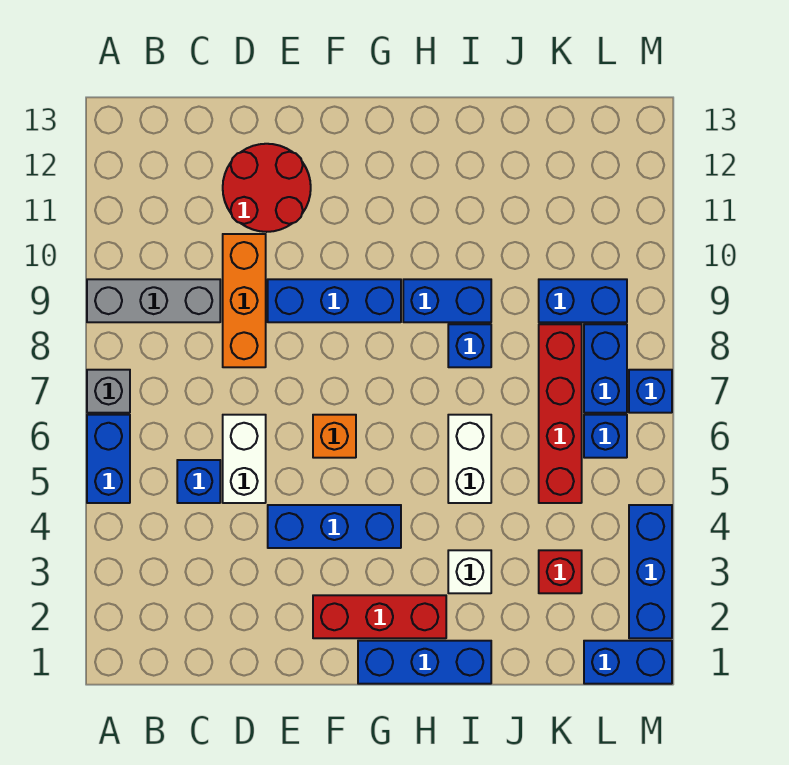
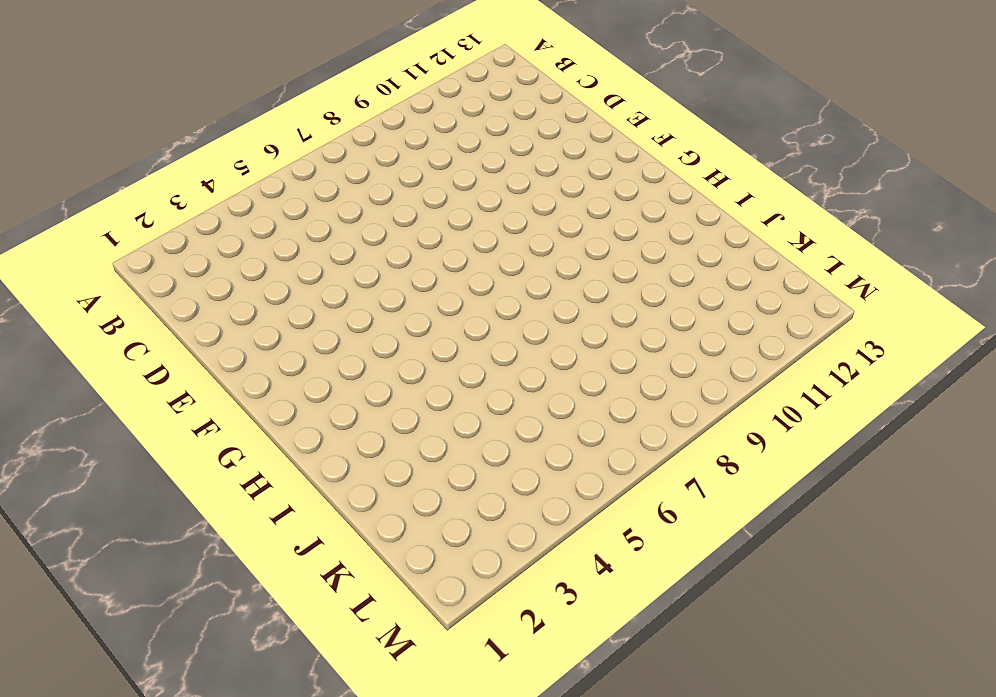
none -> blue brick A5:A6 level 1
none -> grey brick A7 level 1
none -> grey brick A9:C9 level 1

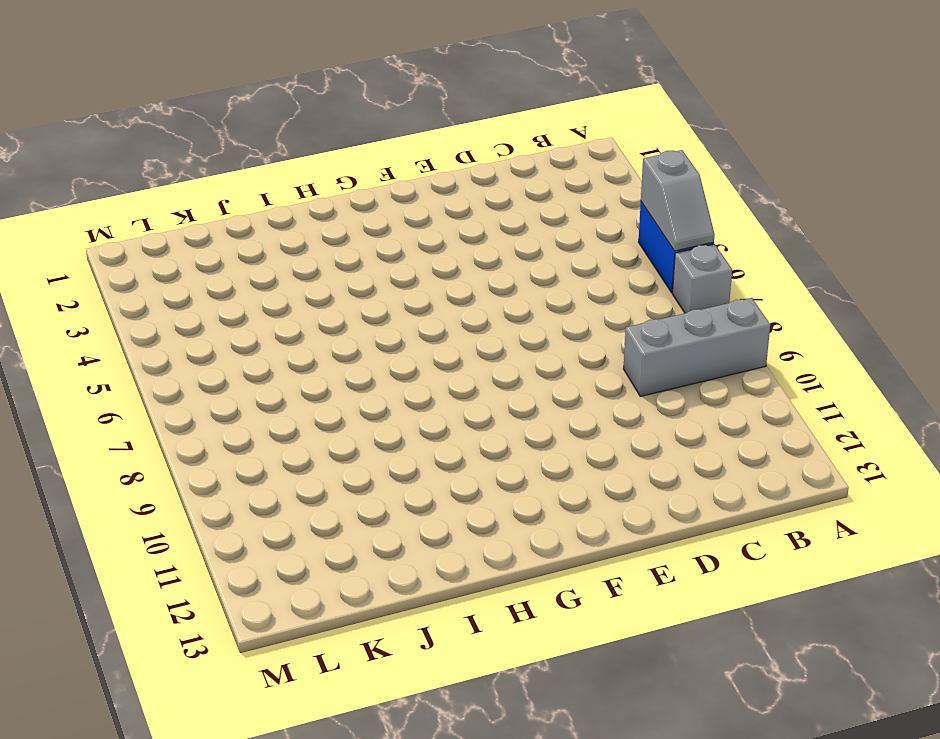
grey slope A5:A6 level 2 top 5 -> none
none -> blue brick C5 level 1
none -> white brick D5:D6 level 1
none -> orange brick D8:D10 level 1

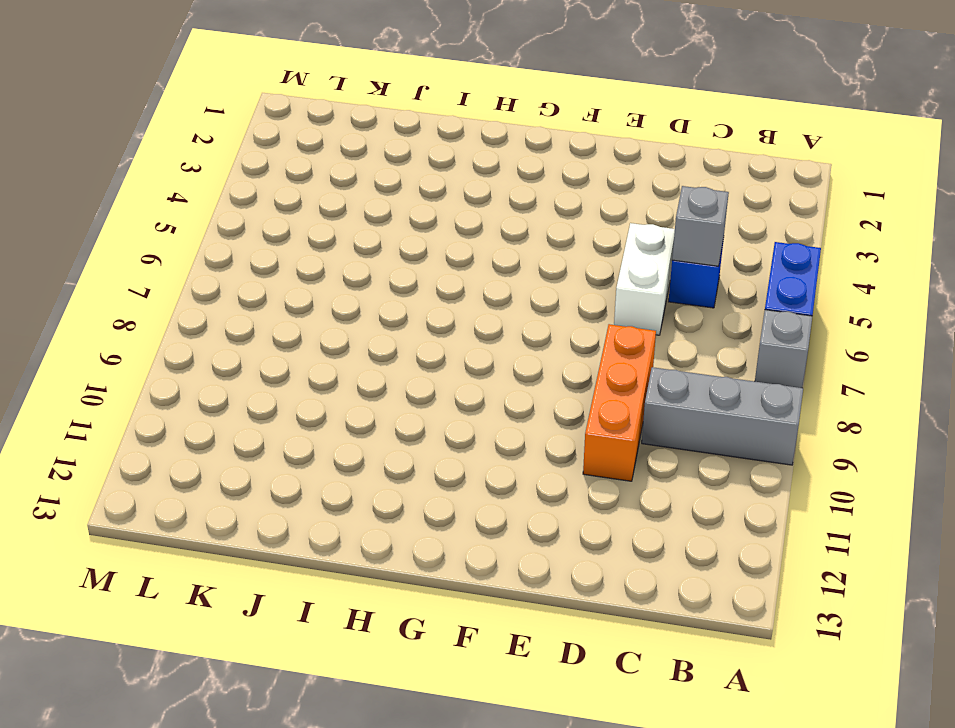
grey brick C5 level 2 -> none
none -> red round brick D11:E12 level 1
none -> blue brick E4:G4 level 1
none -> blue brick E9:G9 level 1

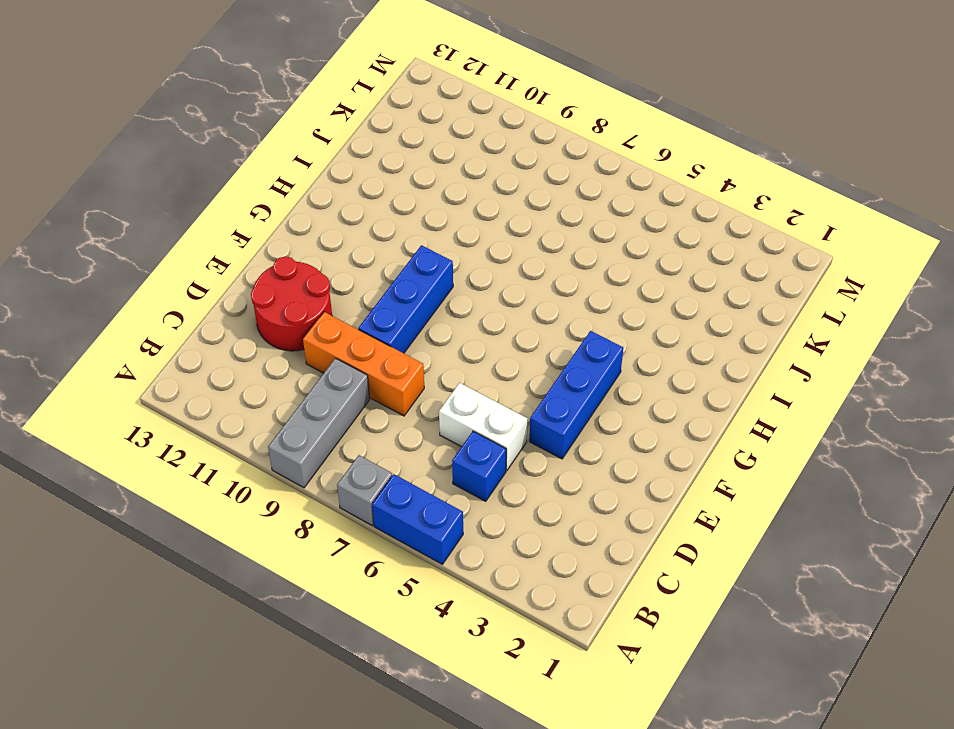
none -> red brick F2:H2 level 1
none -> orange brick F6 level 1
none -> blue brick G1:I1 level 1

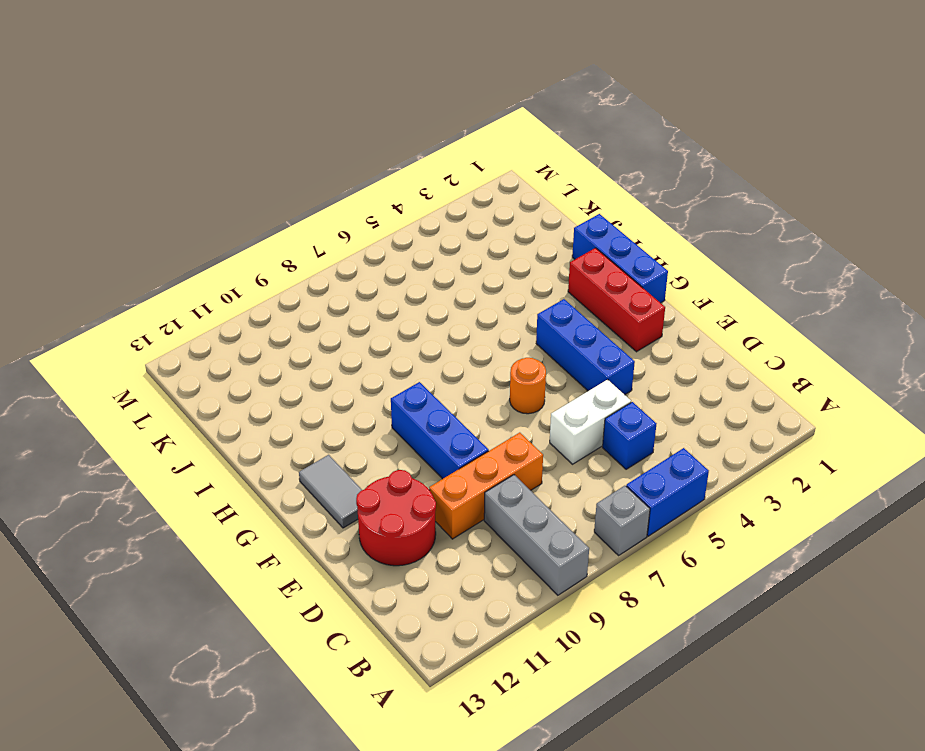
orange round brick F6 level 1 -> orange brick F6 level 1
grey tile F12:G12 level 1 -> none
none -> blue brick H9:I9 level 1
none -> white brick I3 level 1
none -> white brick I5:I6 level 1

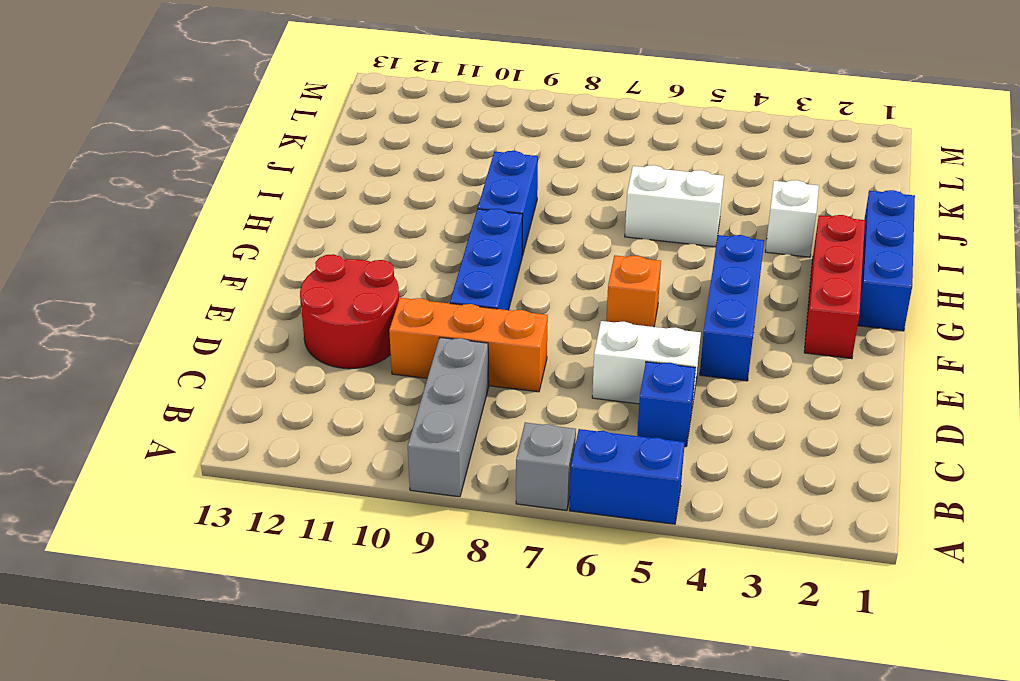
none -> blue brick I8 level 1
none -> red brick K3 level 1
none -> red brick K5:K8 level 1

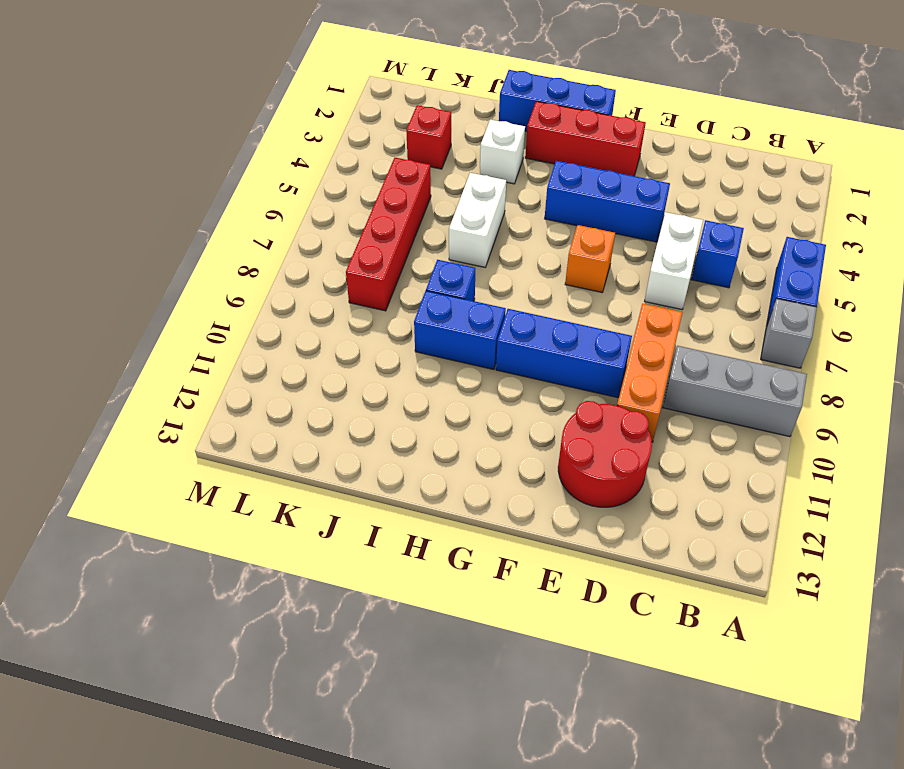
none -> blue brick K9:L9 level 1
none -> blue brick L1:M1 level 1
none -> blue brick L6 level 1

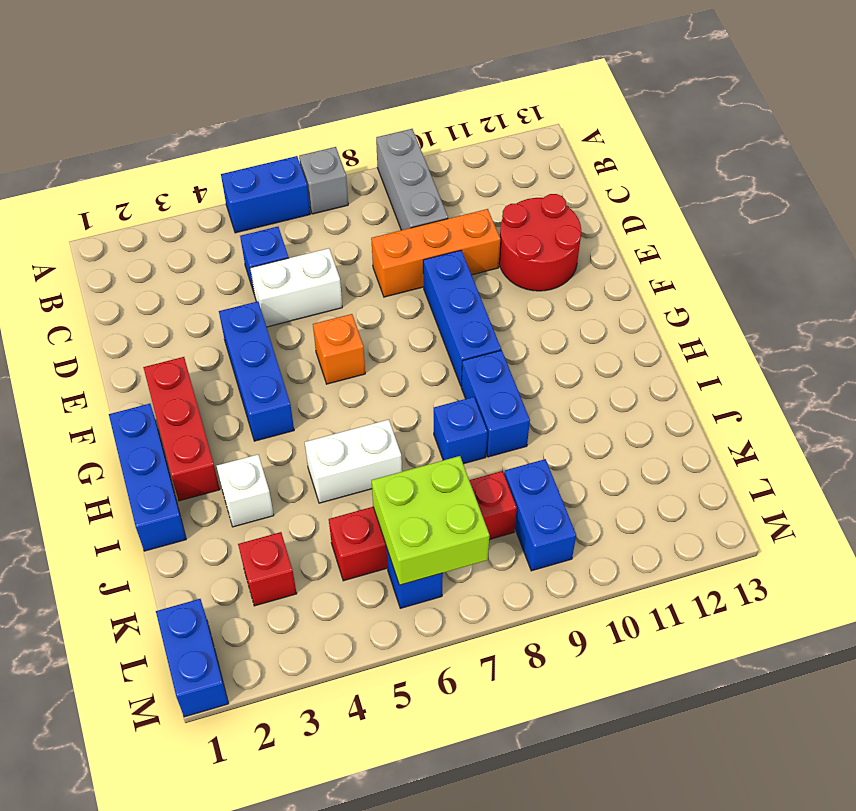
lime brick K6:L7 level 2 -> none
none -> blue brick L7:L8 level 1
none -> blue brick M2:M4 level 1
none -> blue brick M7 level 1

